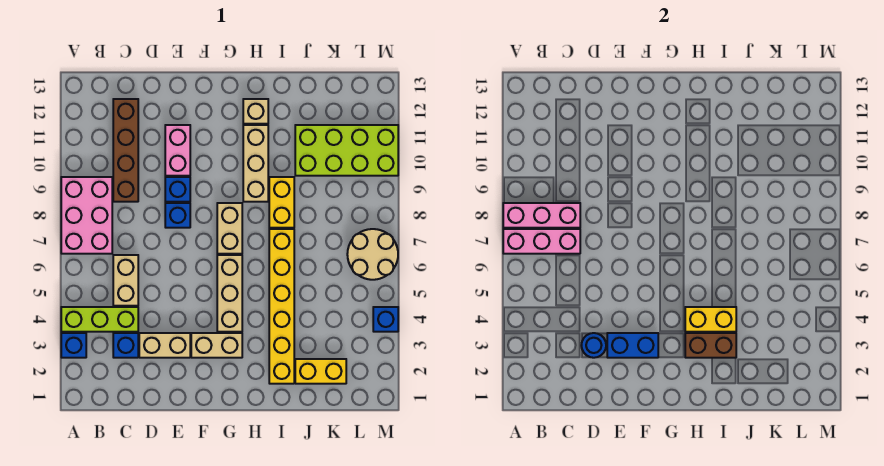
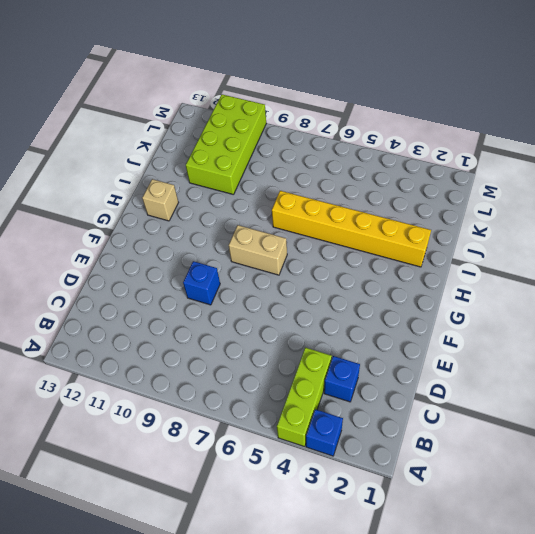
none -> pink brick A7:B9 level 1
none -> tan brick C5:C6 level 1
none -> brown brick C9:C12 level 1

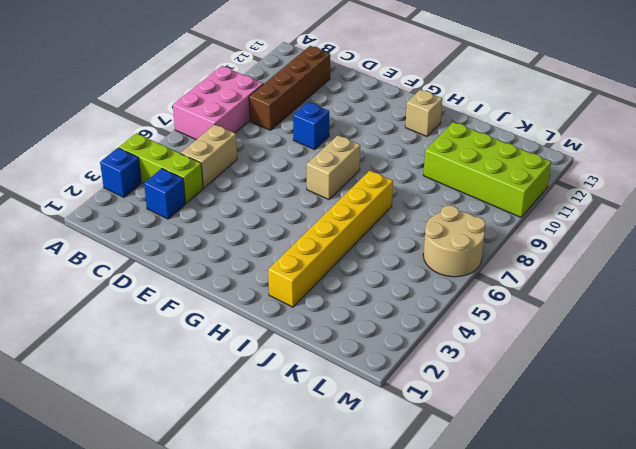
none -> tan brick D3:E3 level 1
none -> blue brick E8 level 1
none -> pink brick E10:E11 level 1

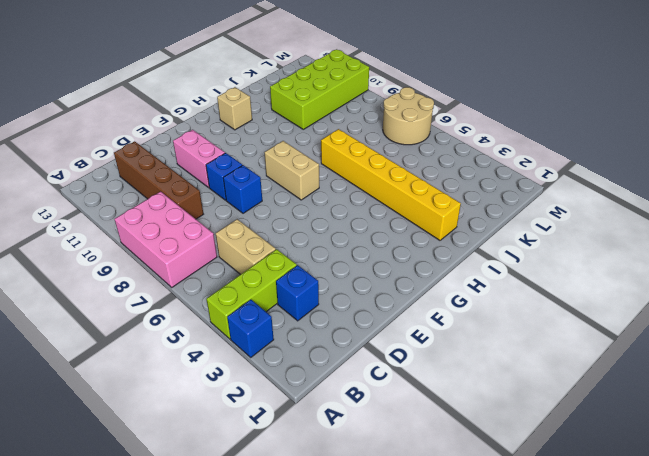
none -> tan brick D3:E3 level 1
none -> tan brick F3:G3 level 1
none -> tan brick G4:G6 level 1

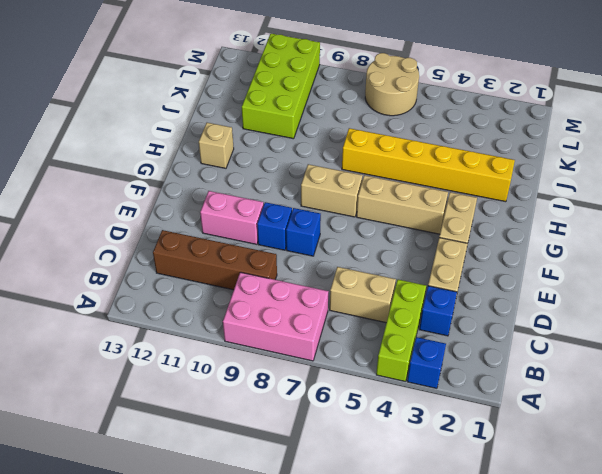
none -> tan brick H9:H11 level 1
none -> yellow brick I8:I9 level 1
none -> yellow brick J2:K2 level 1

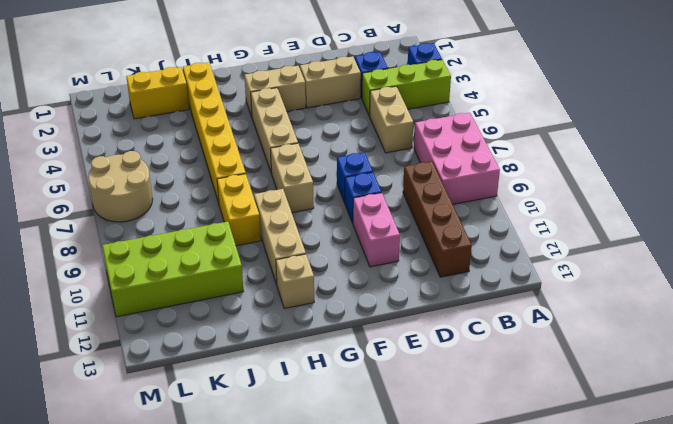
none -> blue brick M4 level 1
none -> pink brick A7:C7 level 2
none -> pink brick A8:C8 level 2

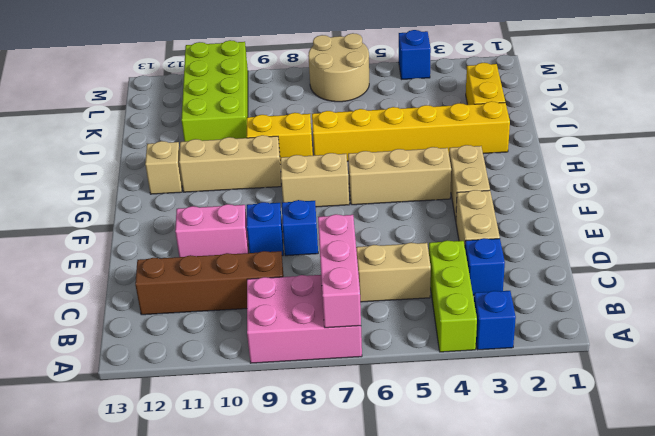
none -> pink brick A8:C8 level 2
none -> blue round brick D3 level 2
none -> blue brick E3:F3 level 2

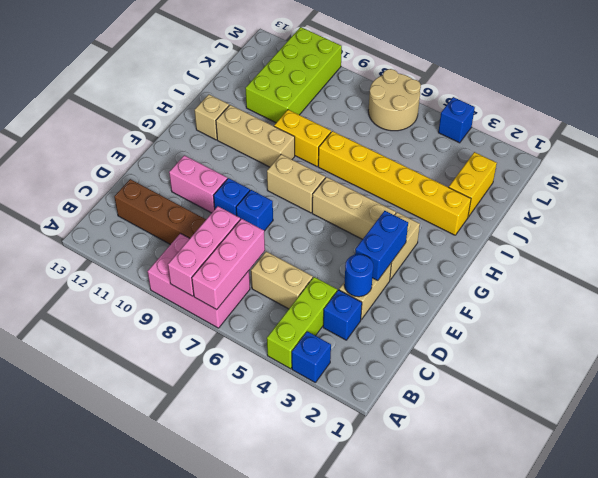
none -> brown brick H3:I3 level 2
none -> yellow brick H4:I4 level 2

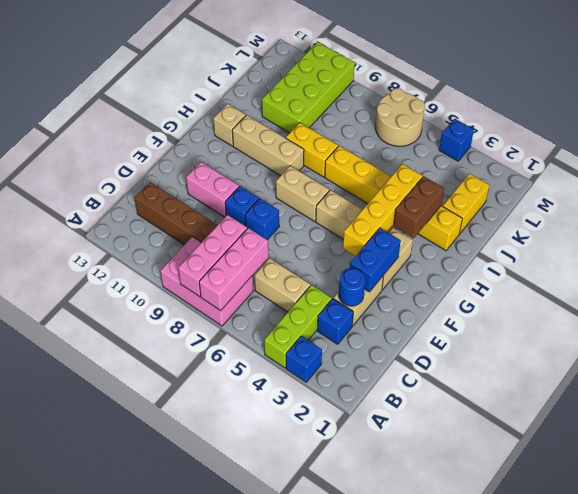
yellow brick F4:I4 level 2 -> yellow brick H4:I4 level 2

